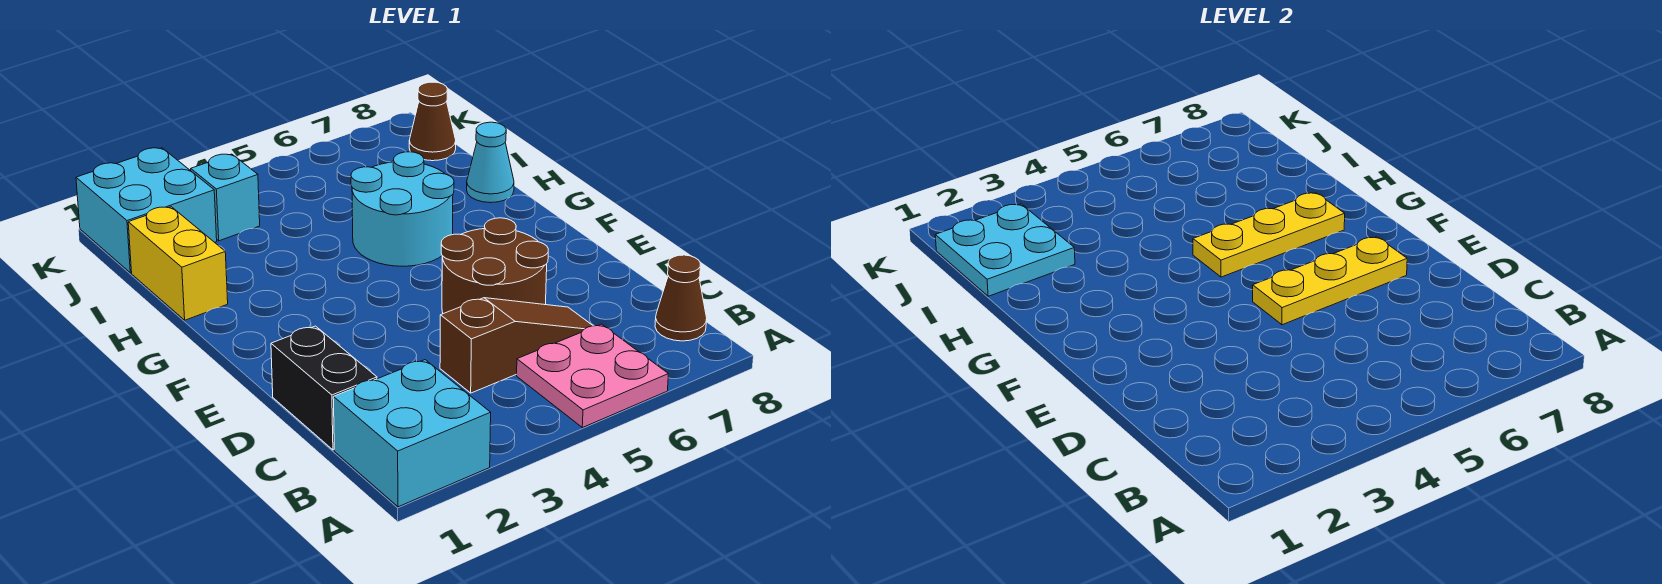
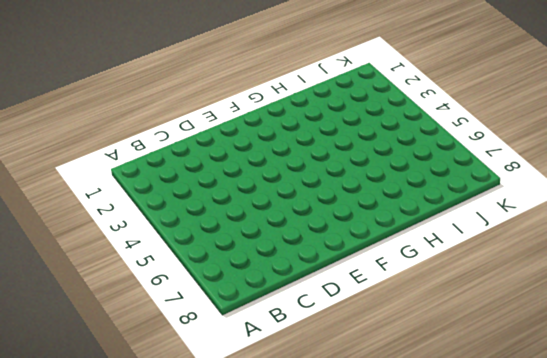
none -> cyan brick A1:B2 level 1
none -> pink plate A5:B6 level 1
none -> brown cone B8 level 1

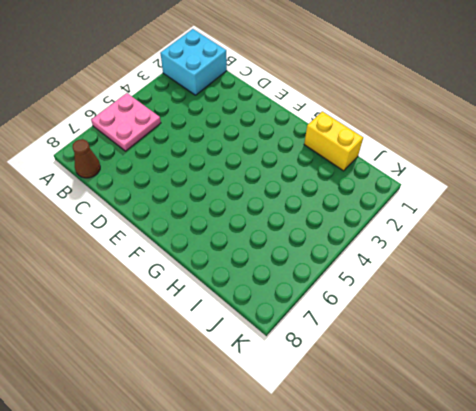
none -> black brick C1:D1 level 1
none -> brown slope C4:C6 level 1 top 4
none -> brown round brick D5:E6 level 1

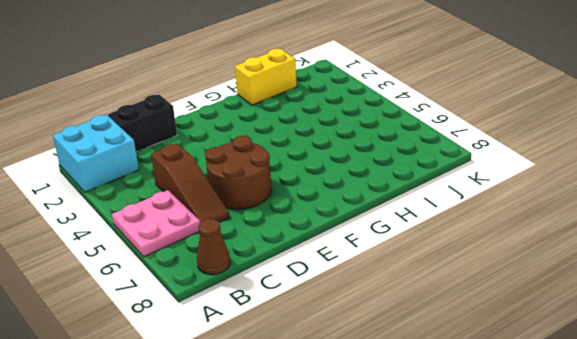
none -> cyan round brick G5:H6 level 1
none -> cyan cone H8 level 1
none -> cyan brick J1:K2 level 1

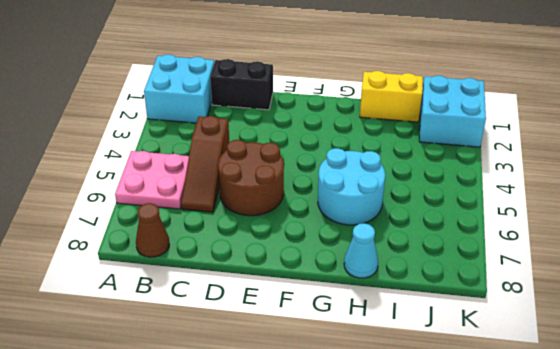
none -> cyan brick J3 level 1
none -> brown cone J8 level 1
none -> yellow plate E5:E7 level 2

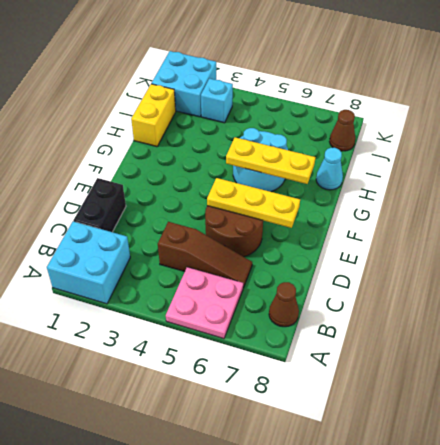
none -> cyan plate I1:J2 level 2

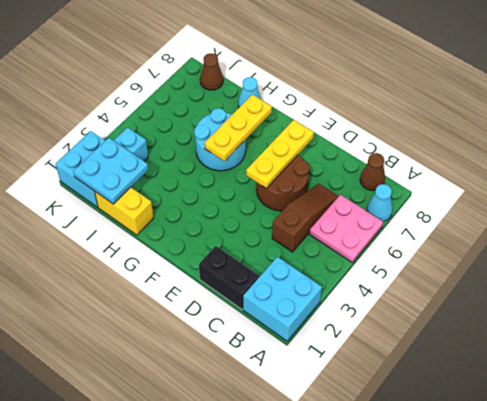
cyan cone A7 level 1 -> none

